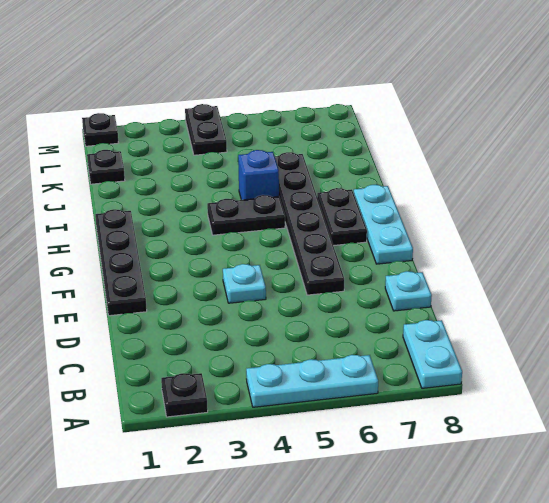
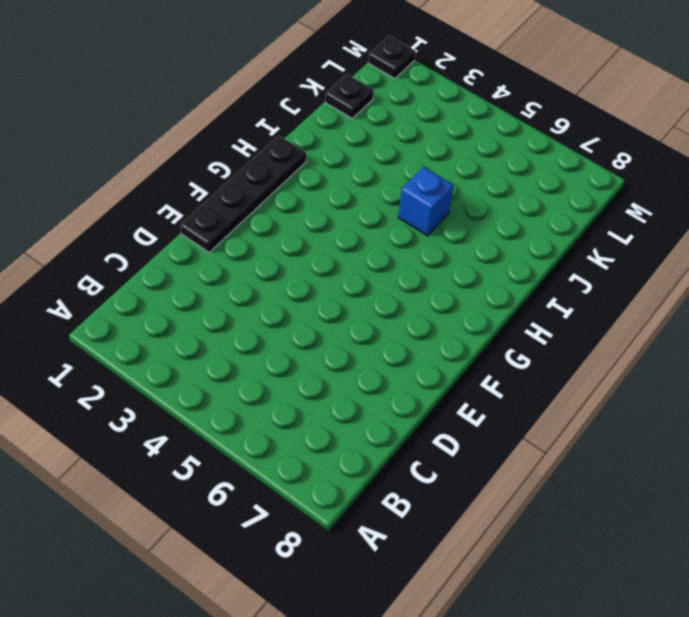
none -> black plate A2 level 1
none -> cyan plate A4:A6 level 1
none -> cyan plate A8:B8 level 1

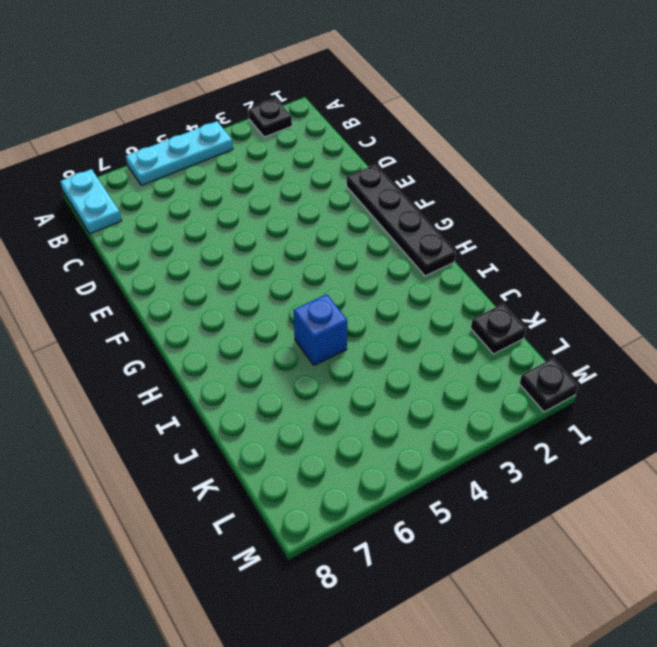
none -> cyan plate D8 level 1
none -> cyan plate E4 level 1
none -> black plate E6:J6 level 1

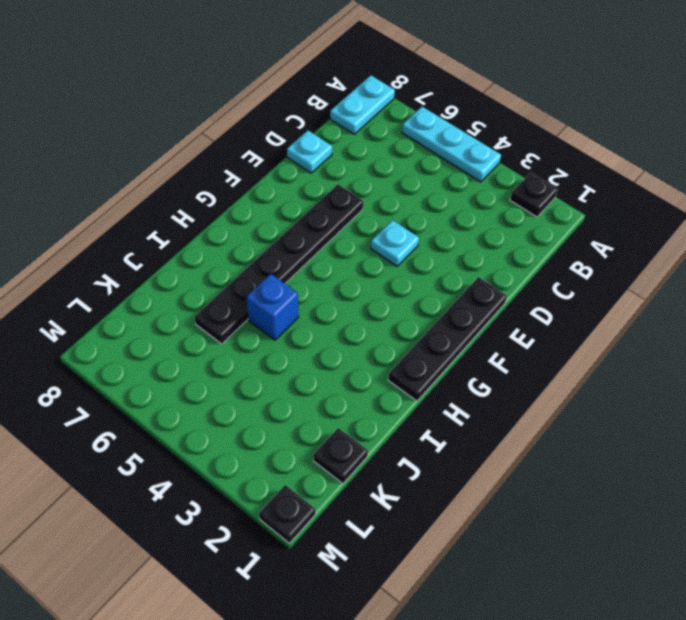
none -> cyan plate F8:H8 level 1
none -> black plate G7:H7 level 1
none -> black plate H4:H5 level 1

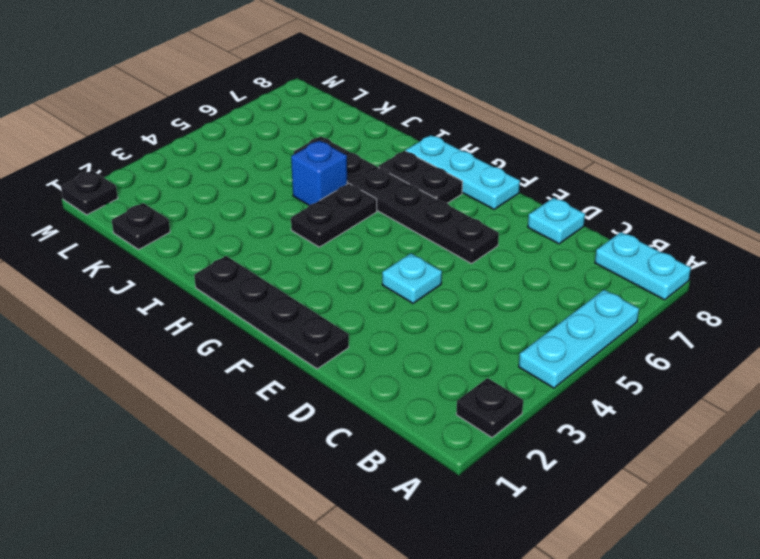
none -> black plate L4:M4 level 1

